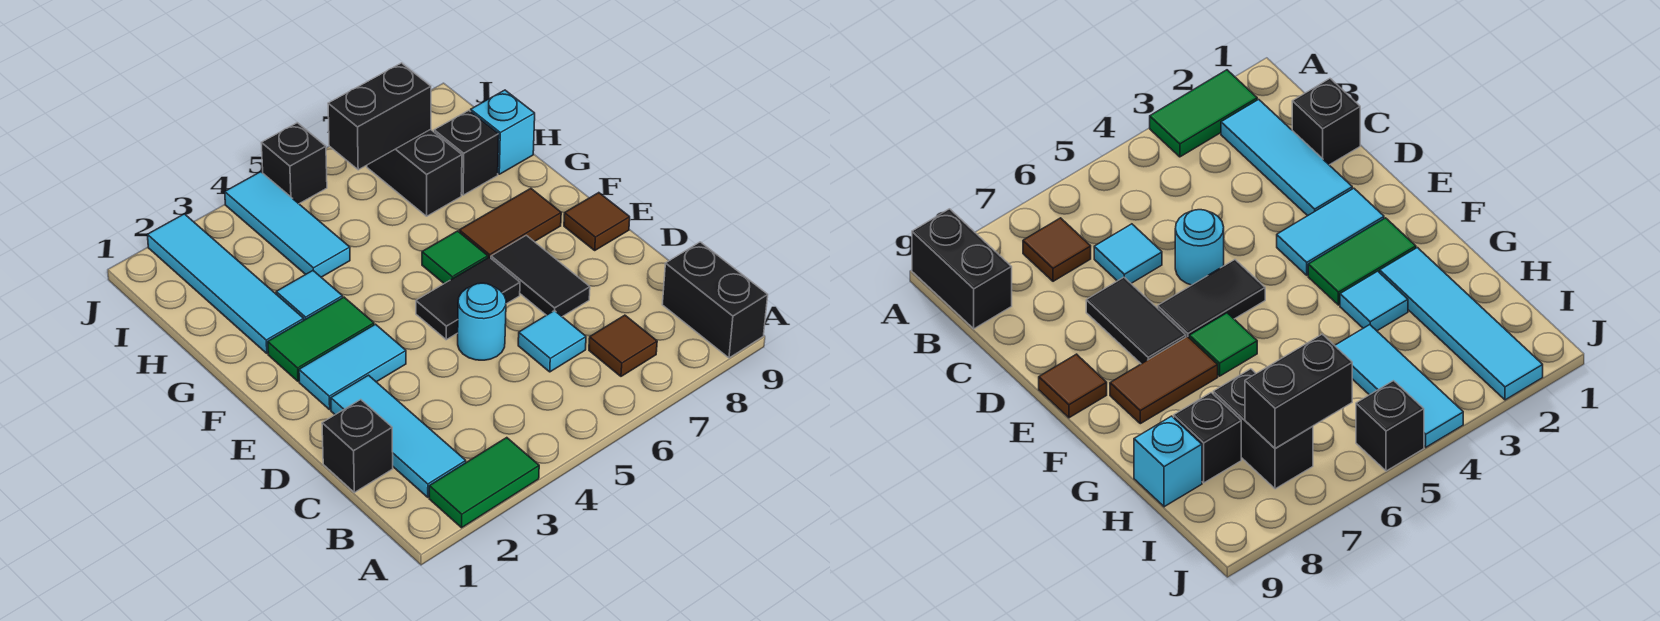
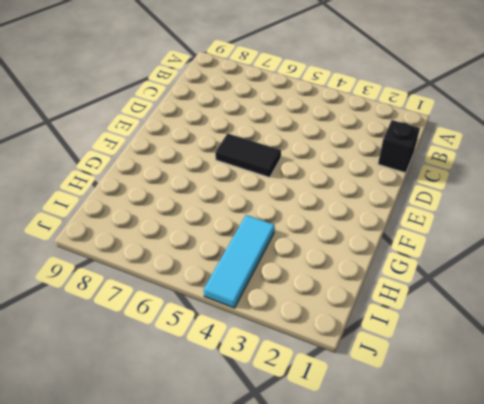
none -> green tile A2:A3 level 1
none -> black brick A9:B9 level 1
none -> cyan tile B2:D2 level 1

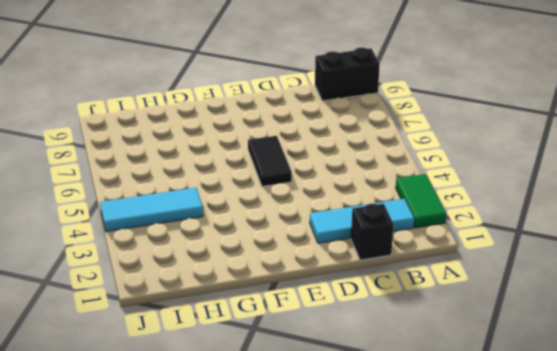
none -> brown tile B7 level 1
none -> cyan tile C6 level 1
none -> cyan round brick D5 level 1

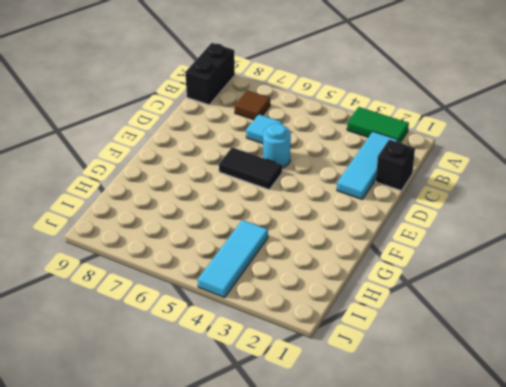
none -> black tile D7:E7 level 1
none -> cyan tile E2:E3 level 1
none -> brown tile E9 level 1

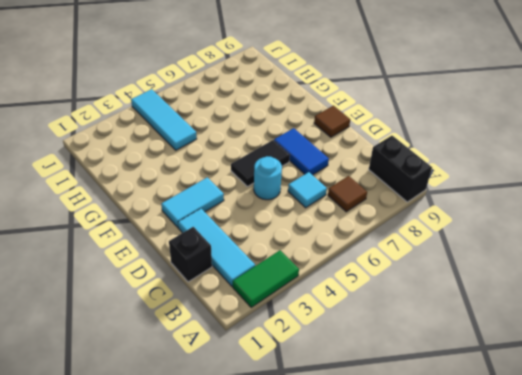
blue tile D7:E7 level 1 -> black tile D7:E7 level 1
none -> green tile F2:F3 level 1
none -> green tile F6 level 1
none -> brown tile F7:F8 level 1

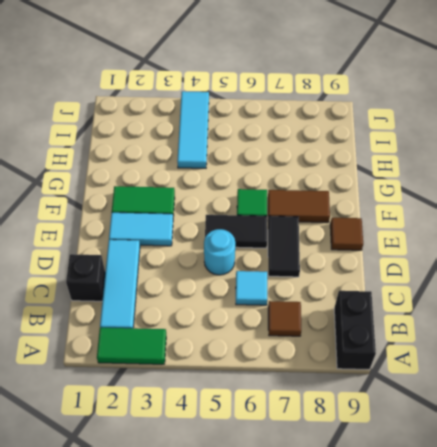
none -> cyan tile G2:J2 level 1
none -> cyan tile G3 level 1
none -> black brick H7:I7 level 1

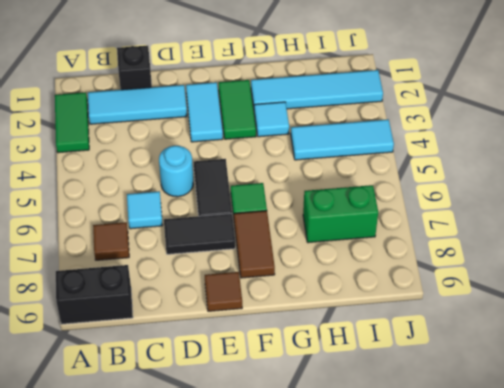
green brick H7:I7 level 1 -> black brick H7:I7 level 1
none -> black brick H8 level 1
none -> cyan brick H9 level 1
none -> black brick J5 level 1

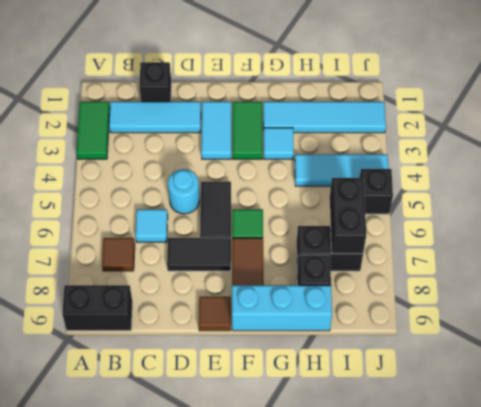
cyan brick F9:H9 level 1 -> cyan brick H9 level 1

